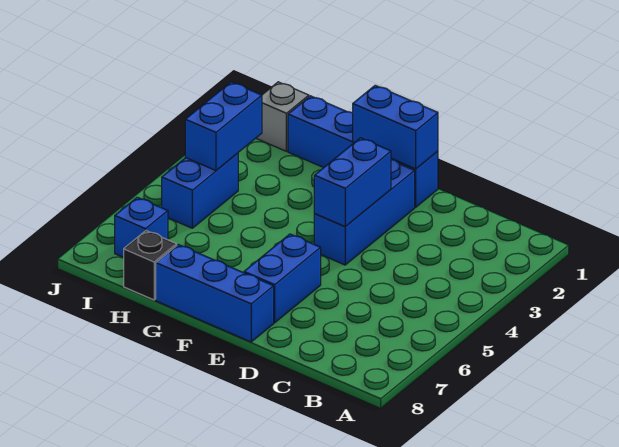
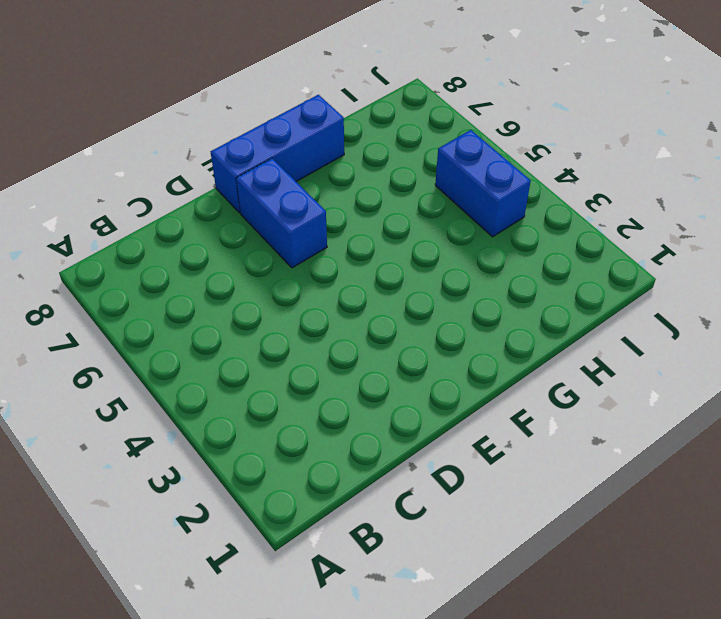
none -> blue brick E1:H1 level 1
none -> blue brick E2:E4 level 1

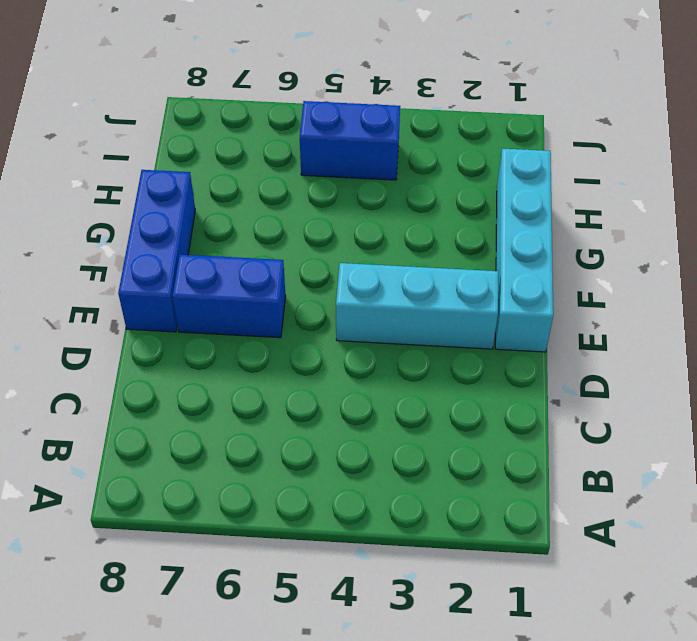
cyan brick E1:H1 level 1 -> blue brick E1:H1 level 1
cyan brick E2:E4 level 1 -> blue brick E2:E4 level 1
none -> black brick H8 level 1
none -> grey brick I1 level 1

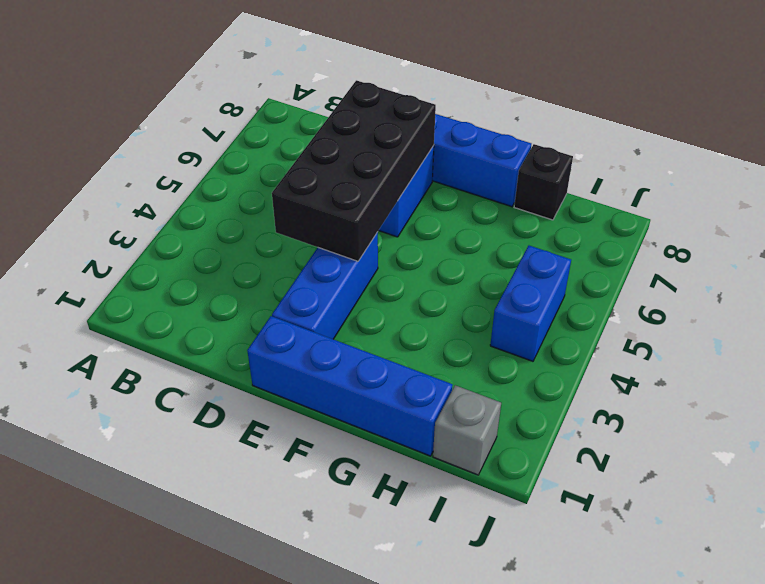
black brick D4:E7 level 2 -> blue brick E3:E4 level 2
none -> blue brick I7 level 1
none -> blue brick E1:F1 level 2

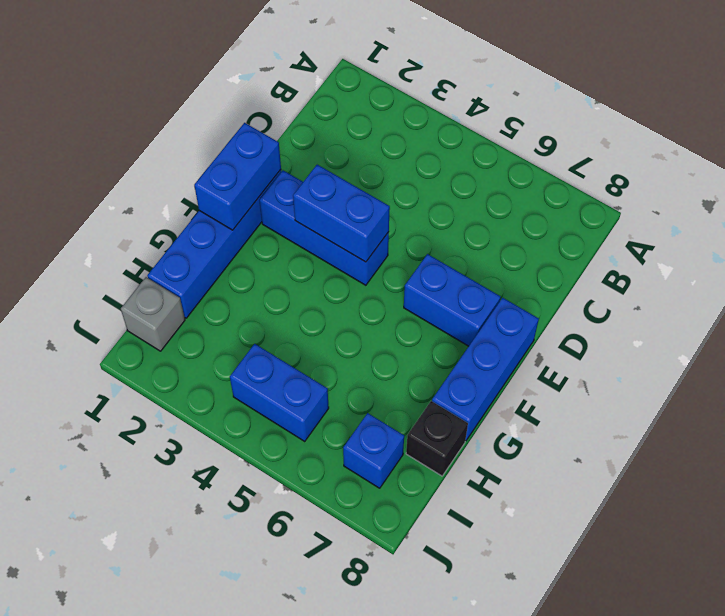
none -> blue brick I3:I4 level 2

